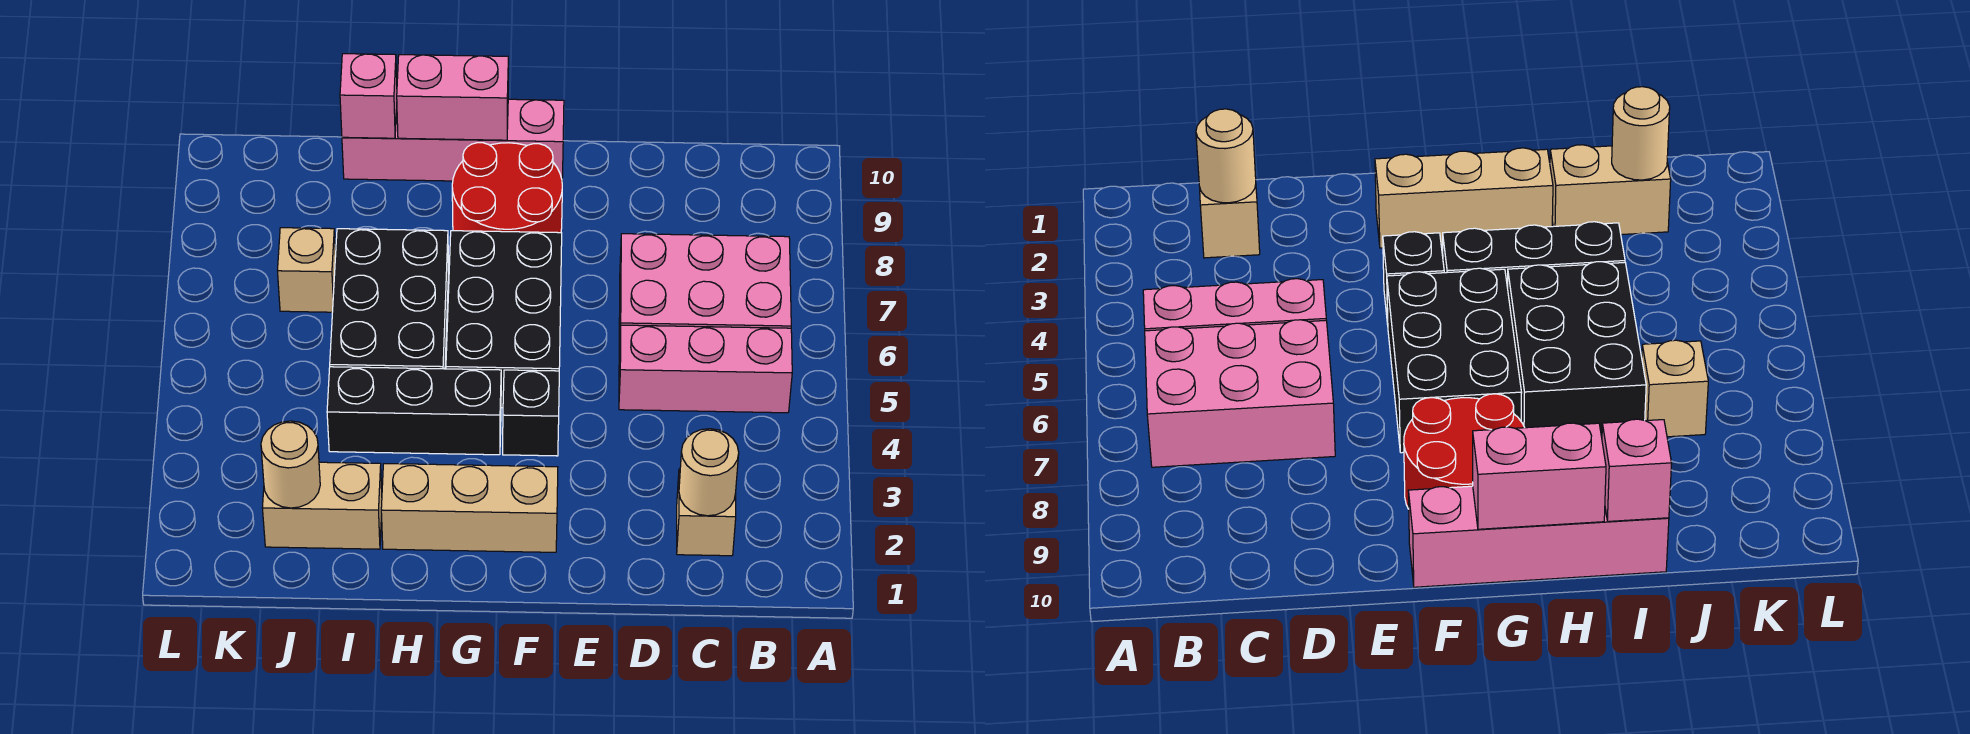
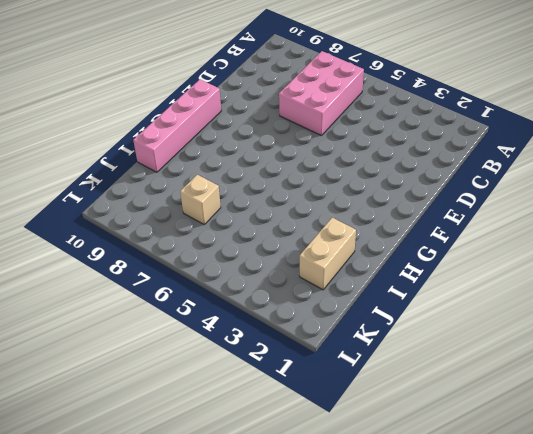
none -> pink brick B5:D5 level 1
none -> tan brick C2 level 1
none -> tan brick F2:H2 level 1

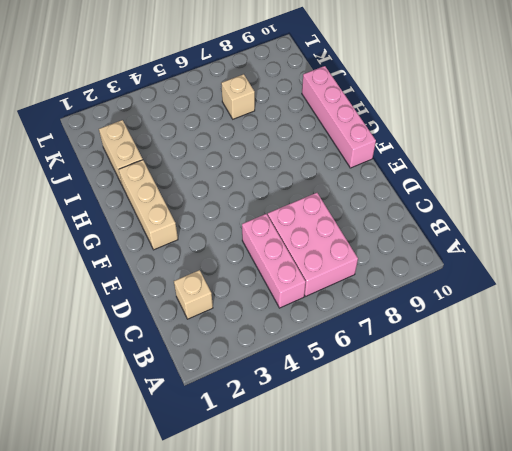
none -> black brick F4 level 1
none -> black brick F5:G7 level 1
none -> red round brick F8:G9 level 1

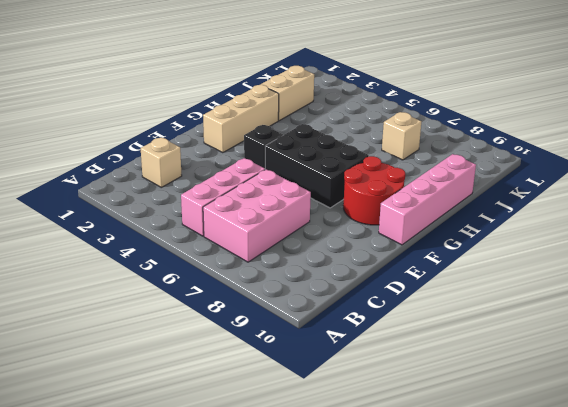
none -> black brick G4:I4 level 1
none -> black brick H5:I7 level 1
none -> tan round brick C2 level 2

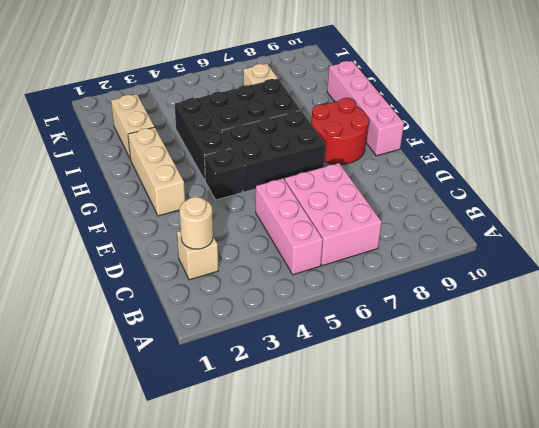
none -> pink brick G10:H10 level 2
none -> pink brick I10 level 2
none -> tan round brick J2 level 2

